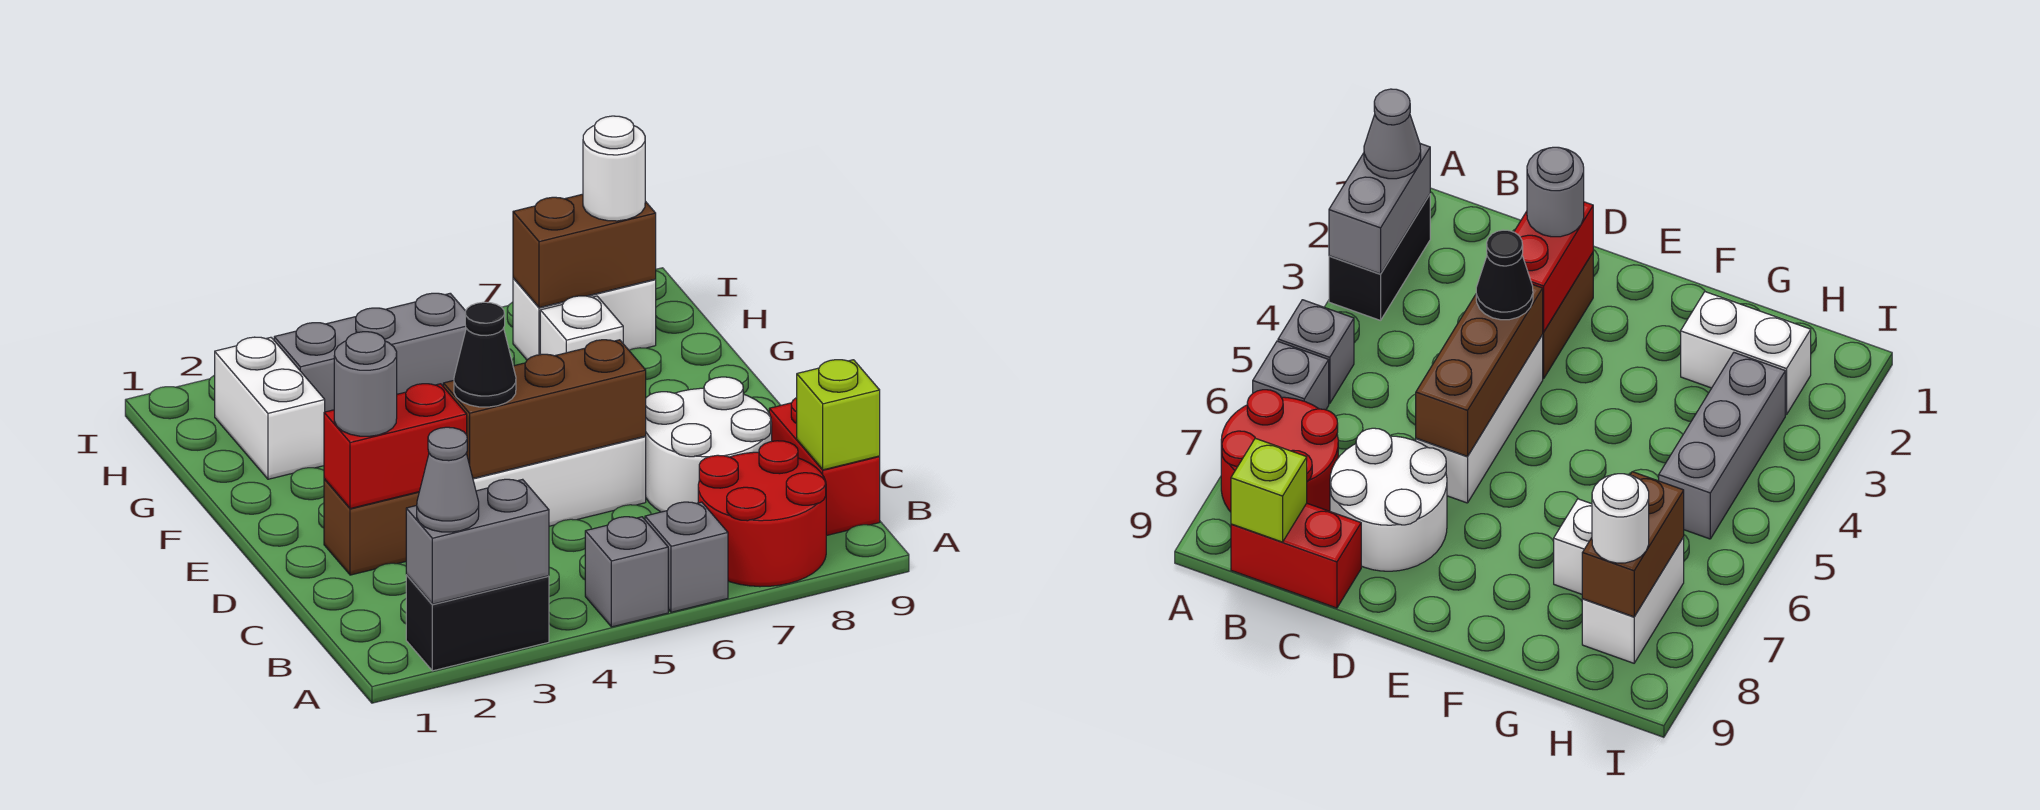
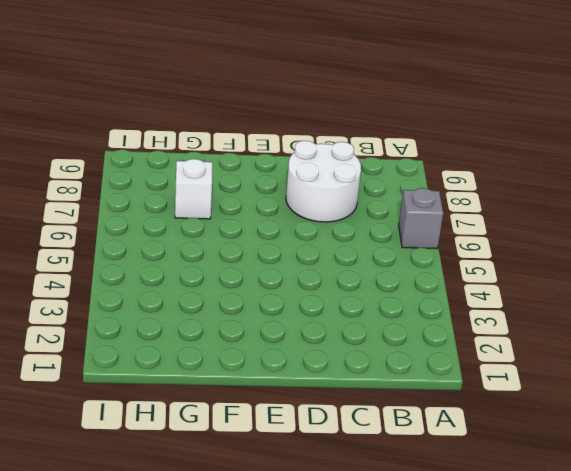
none -> black brick A2:A3 level 1
none -> grey brick A5 level 1
none -> red round brick A7:B8 level 1

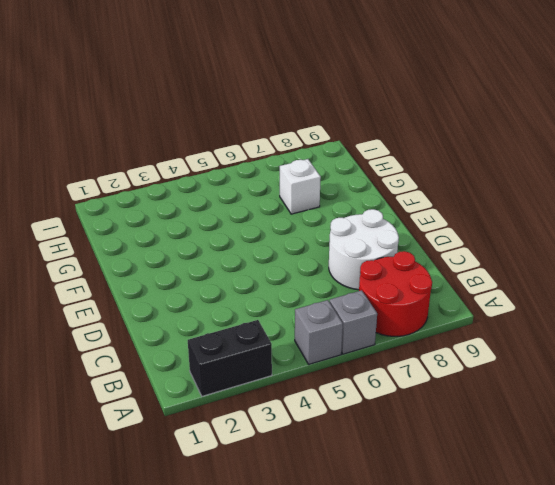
none -> red brick B9:C9 level 1
none -> brown brick D2:D3 level 1
none -> white brick D4:D6 level 1

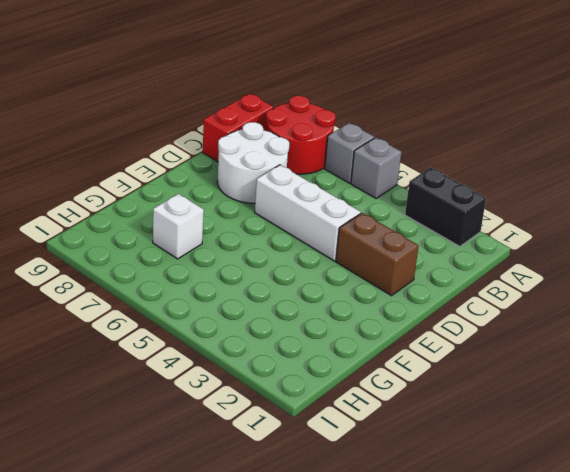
none -> white brick G2:H2 level 1
none -> grey brick H3:H5 level 1
none -> white brick H7:H8 level 1

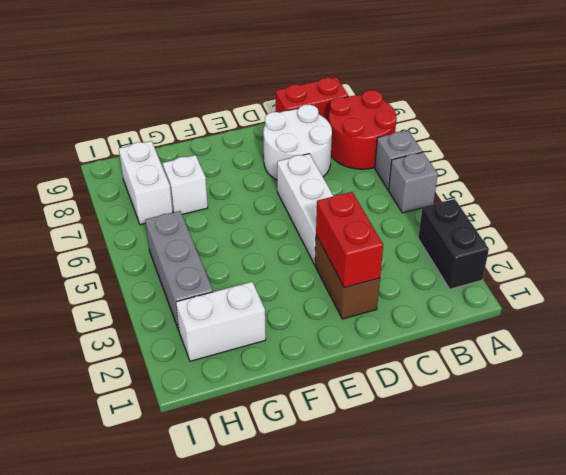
none -> grey brick A2:A3 level 2
none -> lime brick B9 level 2
none -> brown brick D4:D6 level 2

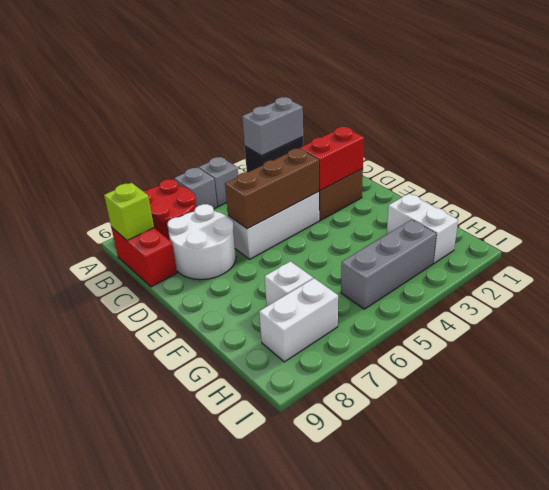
none -> brown brick H7:H8 level 2
none -> grey cone A2 level 3
none -> grey round brick D2 level 3

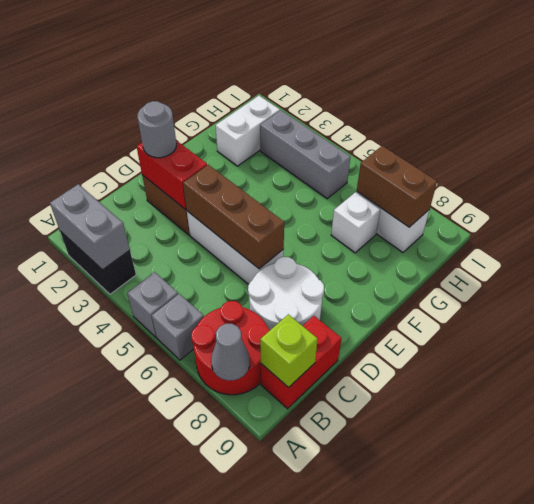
grey cone A8 level 2 -> grey cone A2 level 3
none -> black cone D4 level 3
none -> white round brick H8 level 3

